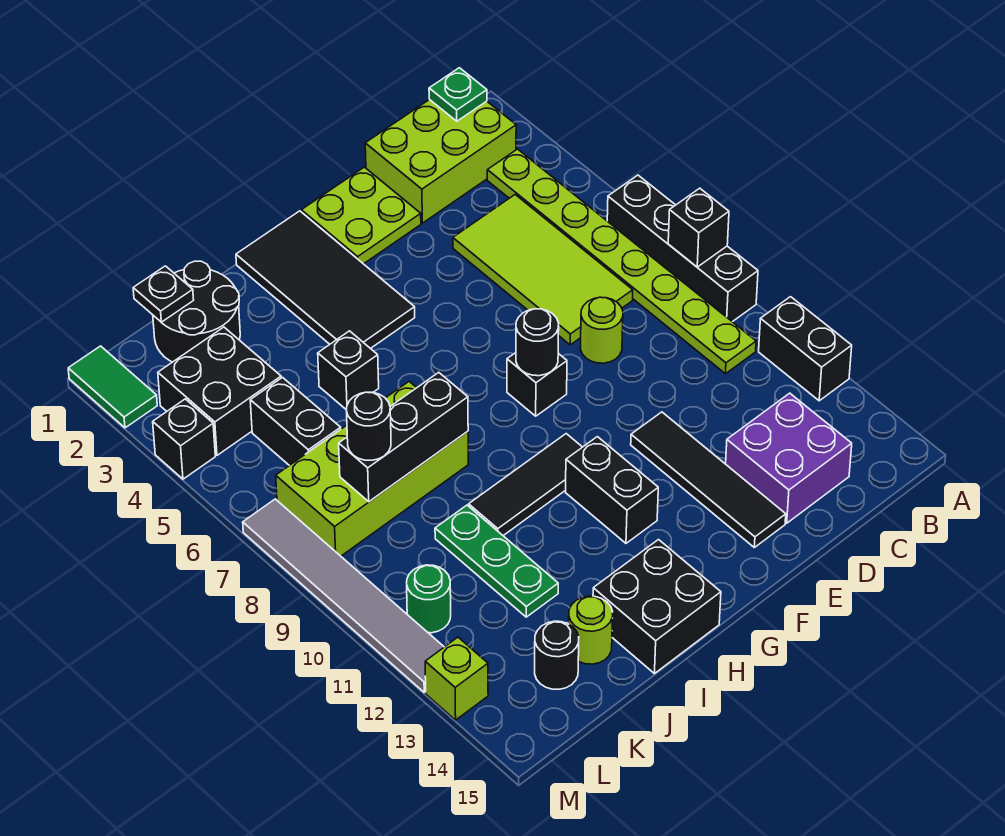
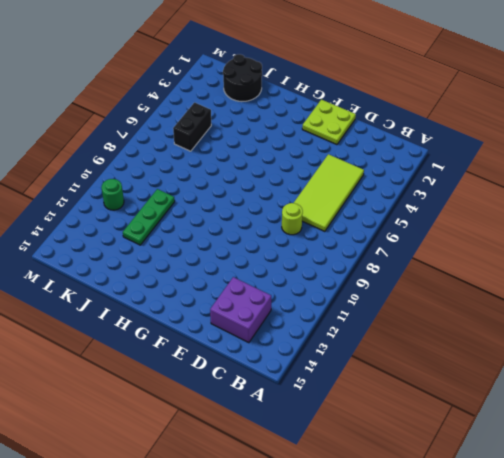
none -> black brick A6:A9 level 1
none -> black brick A11:A12 level 1
none -> lime brick B1:D2 level 1
none -> lime plate B3:B10 level 1

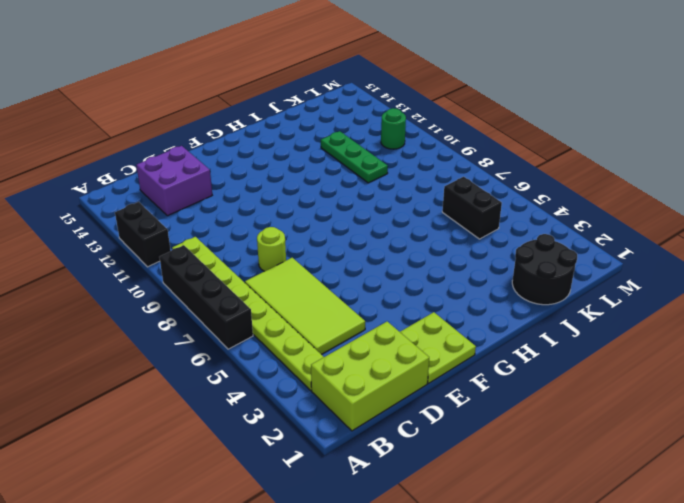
none -> black tile E11:E14 level 1
none -> black brick F8 level 1
none -> black tile G1:H4 level 1
none -> black tile G10:I10 level 1

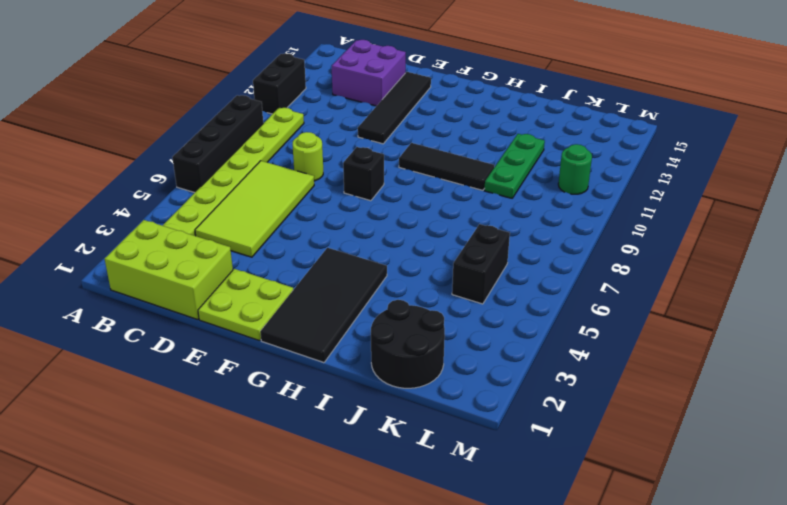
none -> black brick G11:G12 level 1
none -> black brick H14:I15 level 1
none -> black brick I5 level 1
none -> lime brick I7:L8 level 1

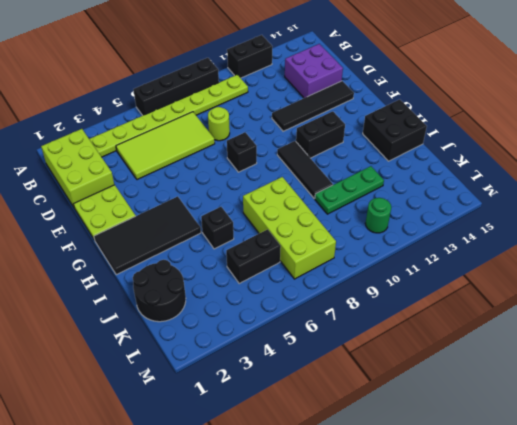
none -> lime round brick J14 level 1
none -> black brick K3:L4 level 1
none -> black round brick K14 level 1
none -> green tile M1:M2 level 1

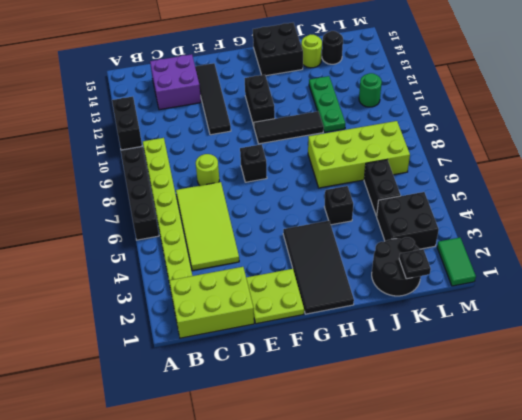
none -> black brick M4 level 1
none -> grey tile M7:M12 level 1
none -> lime brick M13 level 1
none -> black brick A8 level 2

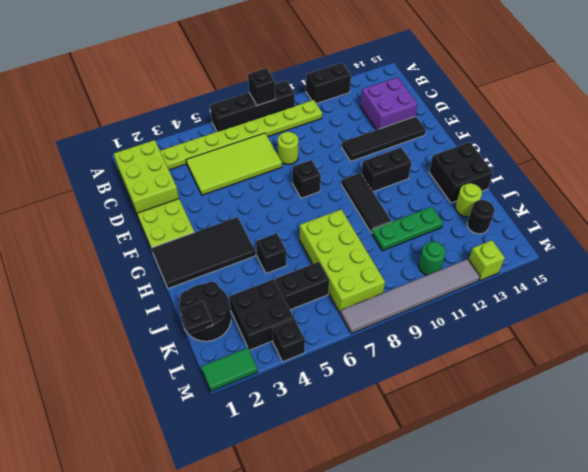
none -> green plate B1 level 2
none -> black round brick F8 level 2
none -> black brick I8:K8 level 2
none -> black round brick K8 level 3

